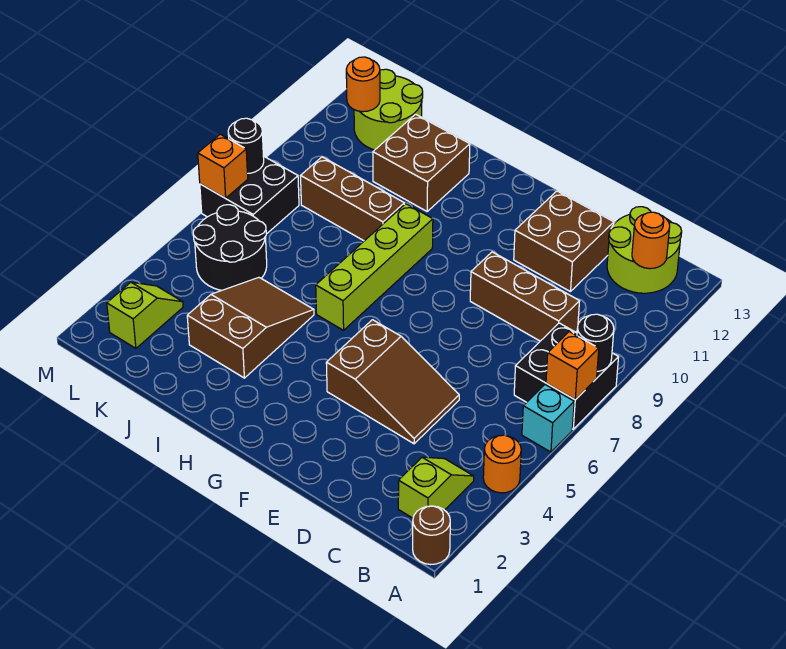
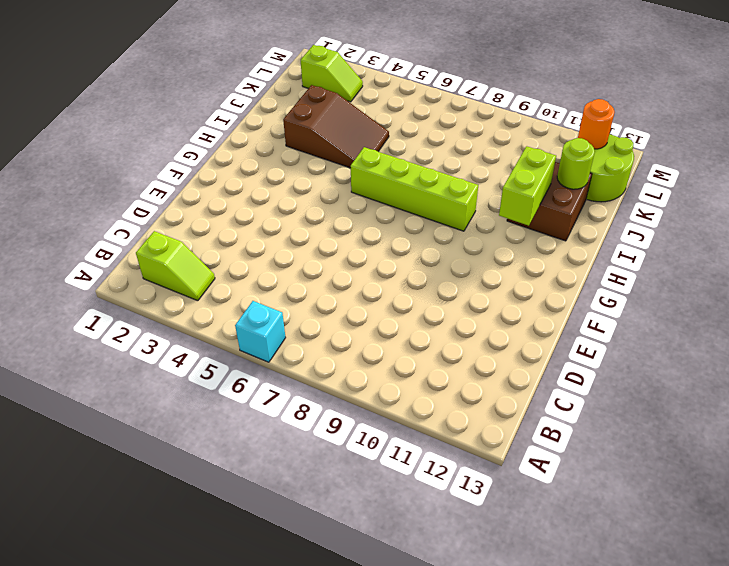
lime brick H11:I11 level 2 -> none
lime round brick J12 level 2 -> none
none -> brown round brick A1 level 1
none -> orange round brick A4 level 1
none -> black brick A7:B8 level 1

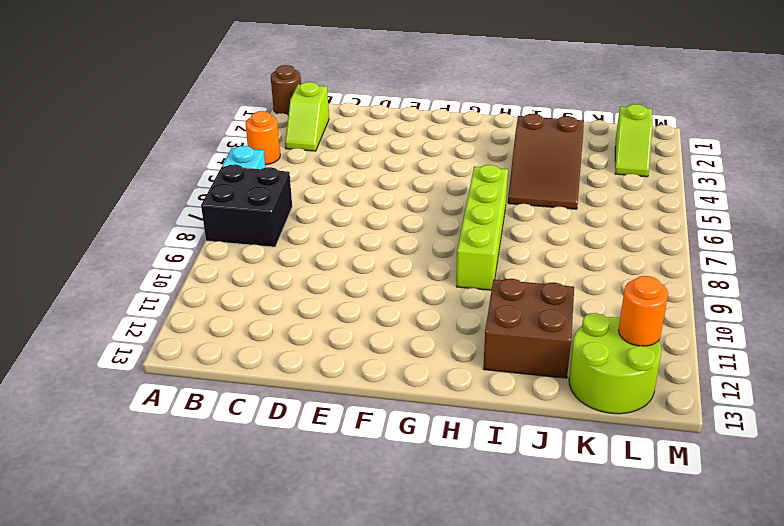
none -> lime round brick B12:C13 level 1
none -> brown brick C9:E9 level 1
none -> brown slope D4:F5 level 1 top F

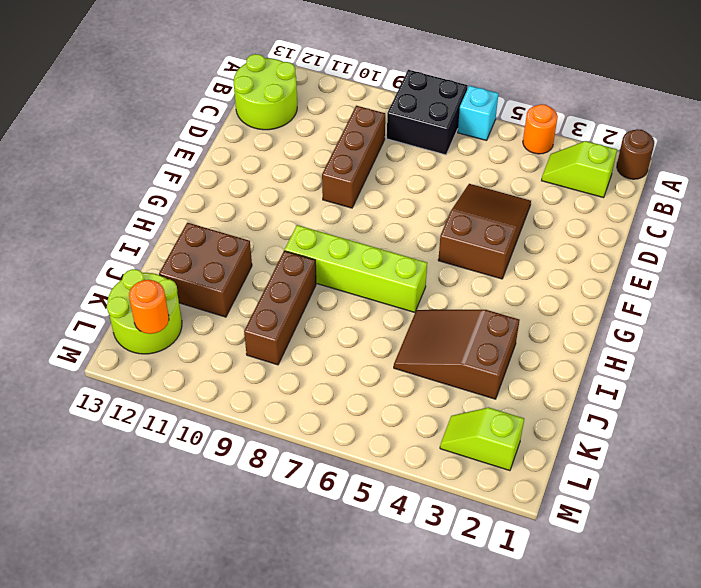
none -> brown brick D11:E12 level 1
none -> black round brick K5:L6 level 1
none -> black brick L7:M8 level 1

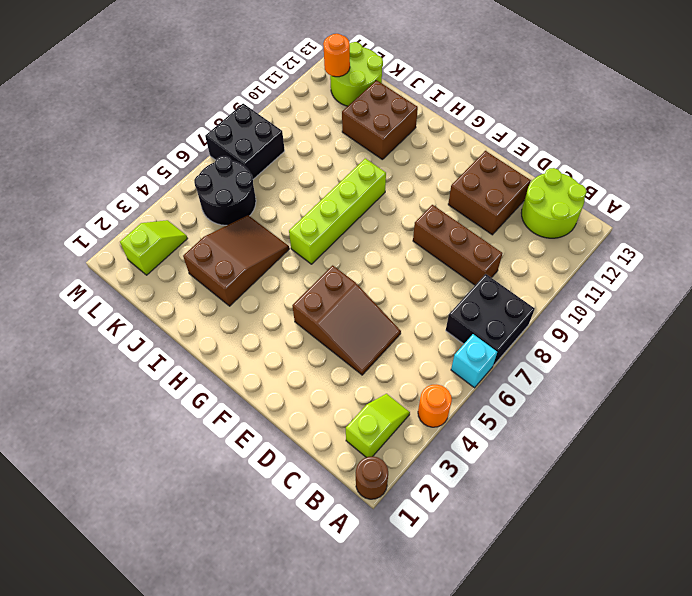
none -> brown brick I9:K9 level 1
none -> orange brick A7 level 2
none -> black round brick A8 level 2

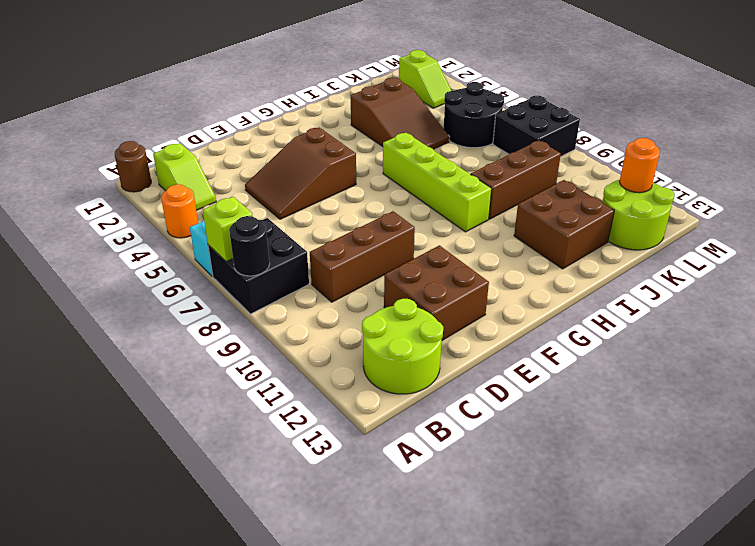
lime brick A7 level 2 -> orange brick A7 level 2
none -> orange round brick B12 level 2
none -> orange brick M7 level 2
none -> black round brick M8 level 2

